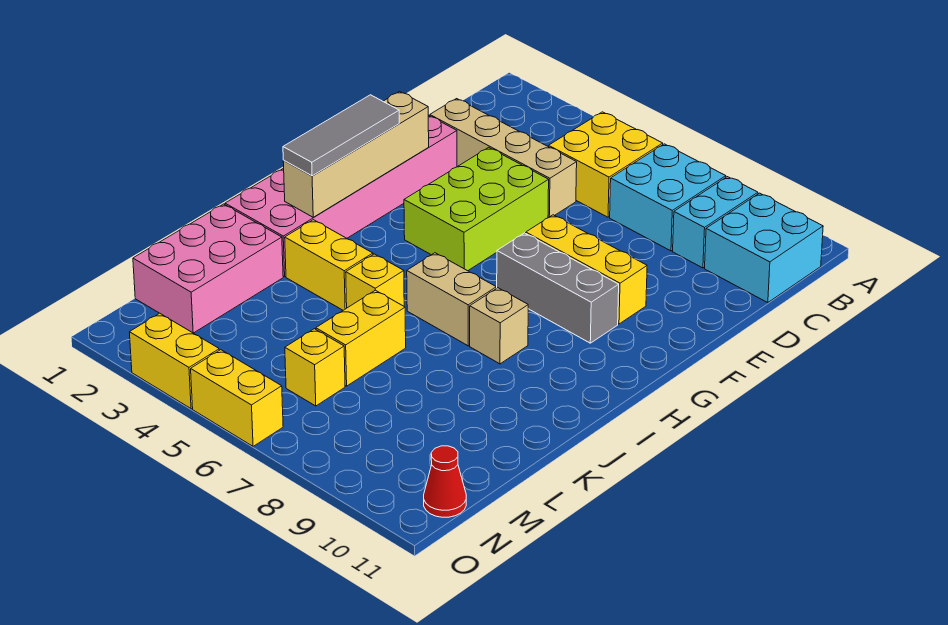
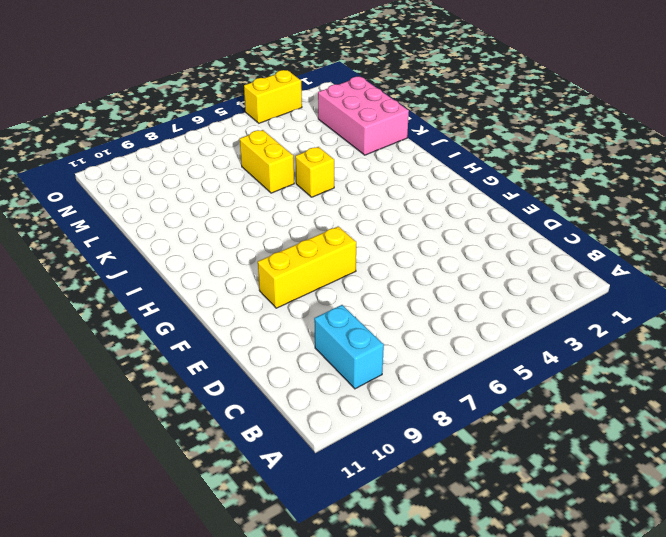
none -> yellow brick B5:C6 level 1
none -> cyan brick B7:C8 level 1
none -> cyan brick B10:C11 level 1

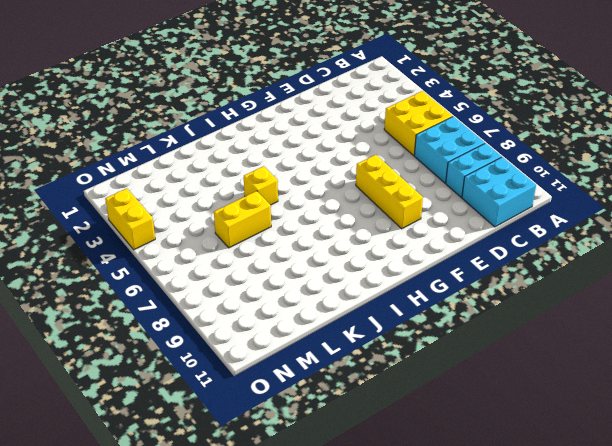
none -> tan brick D2:D5 level 1
none -> pink brick E1:J2 level 1
none -> lime brick E4:G5 level 1

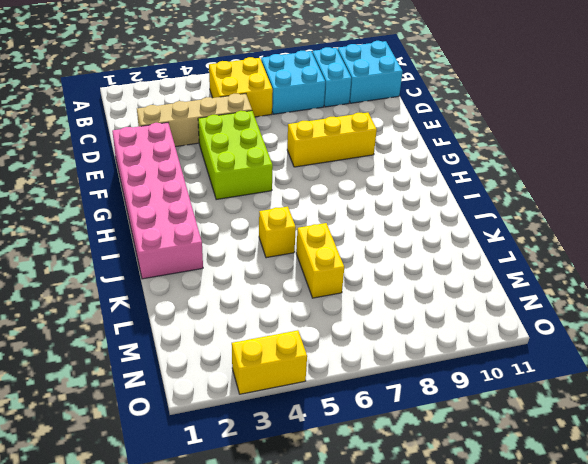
none -> grey brick G7:G9 level 1
none -> tan brick I6:I7 level 1
none -> tan brick I8 level 1

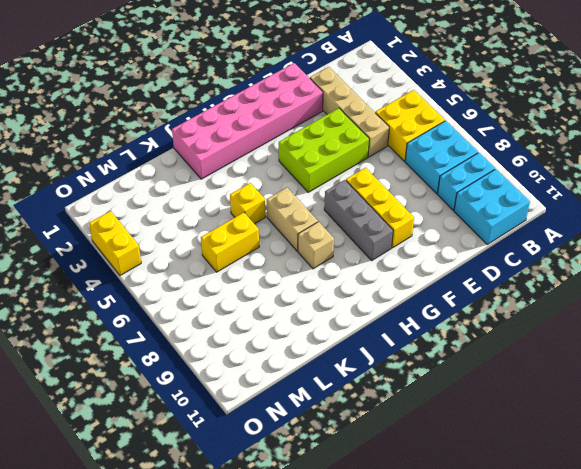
none -> yellow brick J3:J4 level 1
none -> pink brick K1:M2 level 1
none -> yellow brick M6 level 1

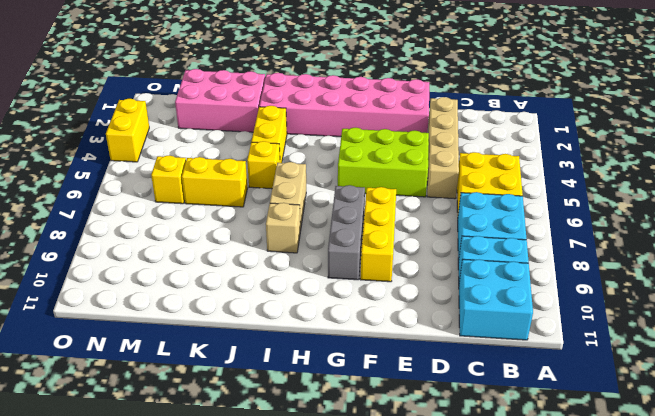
none -> red cone N11 level 1
none -> yellow brick O5:O6 level 1
none -> tan brick F2:I2 level 2

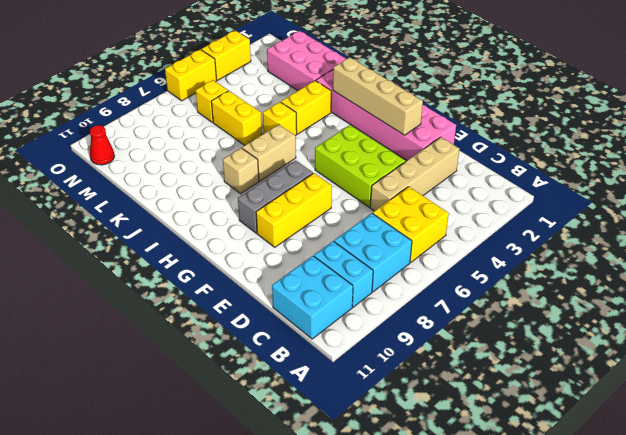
none -> grey tile G2:I2 level 3

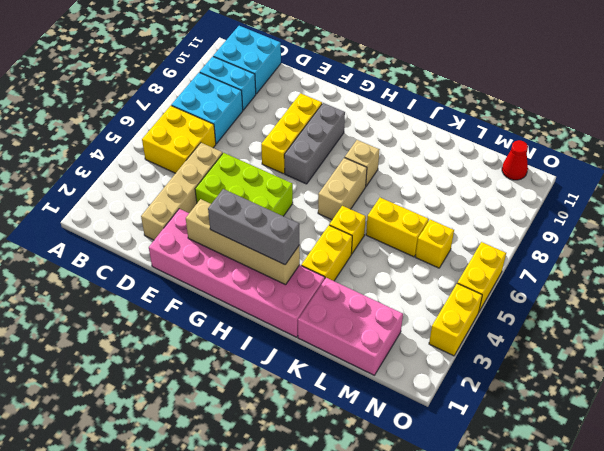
grey brick G2:I2 level 3 -> grey tile G2:I2 level 3

